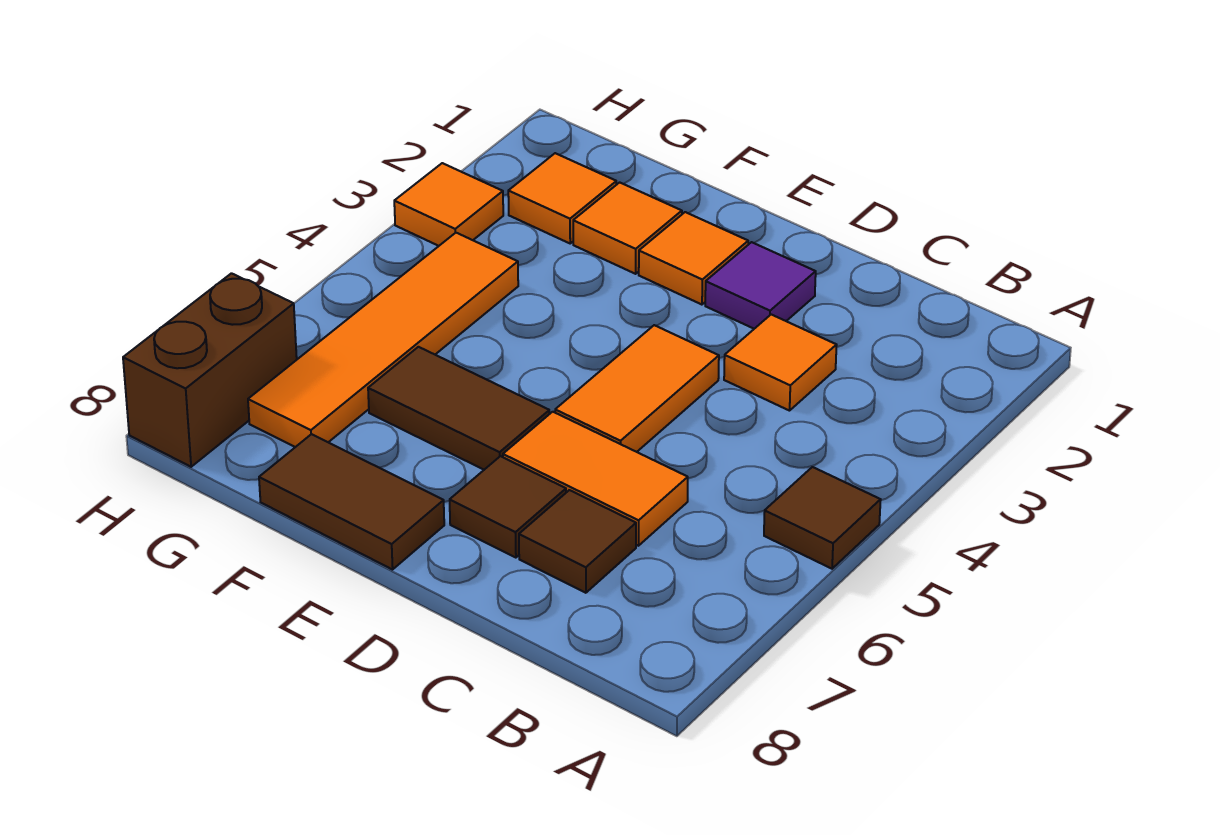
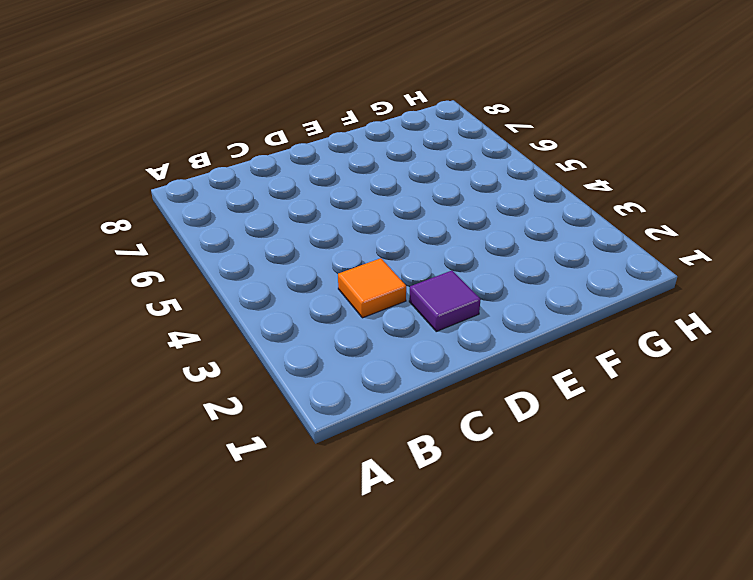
none -> brown tile A5 level 1
none -> orange tile C6:D6 level 1
none -> brown tile C7 level 1

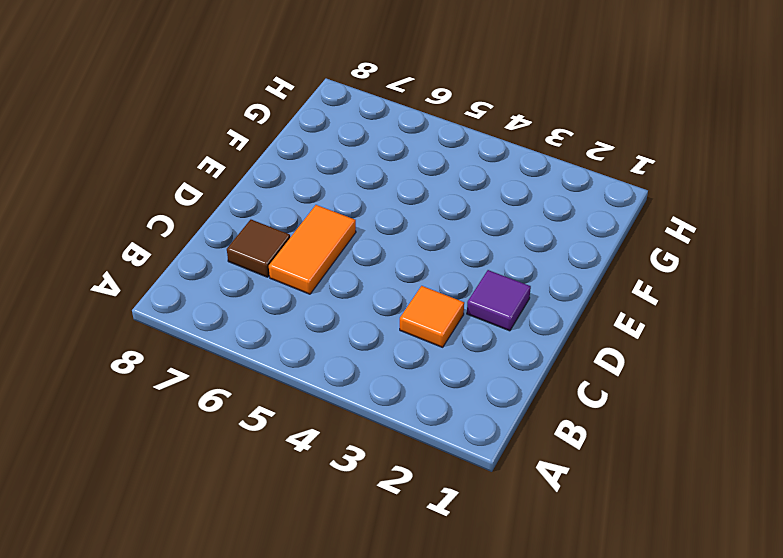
none -> brown tile A5 level 1
none -> orange tile D4:D5 level 1
none -> brown tile D7 level 1

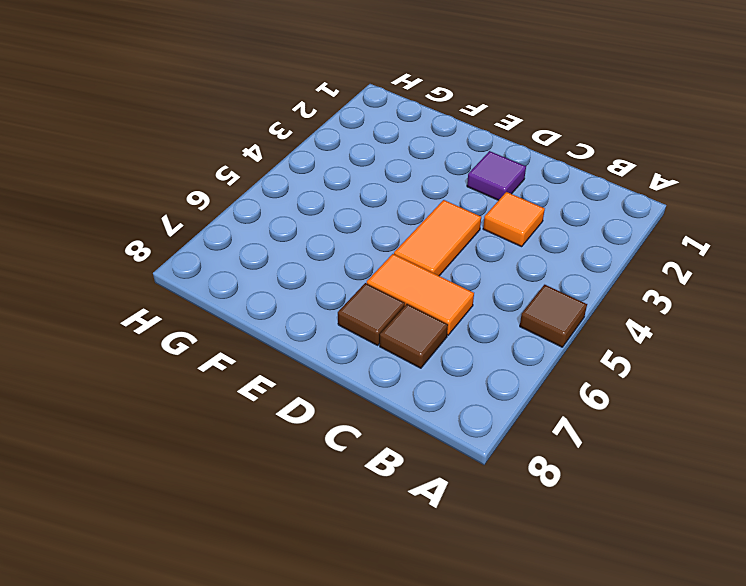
none -> orange tile E2 level 1
none -> brown tile E6:F6 level 1
none -> brown tile E8:F8 level 1

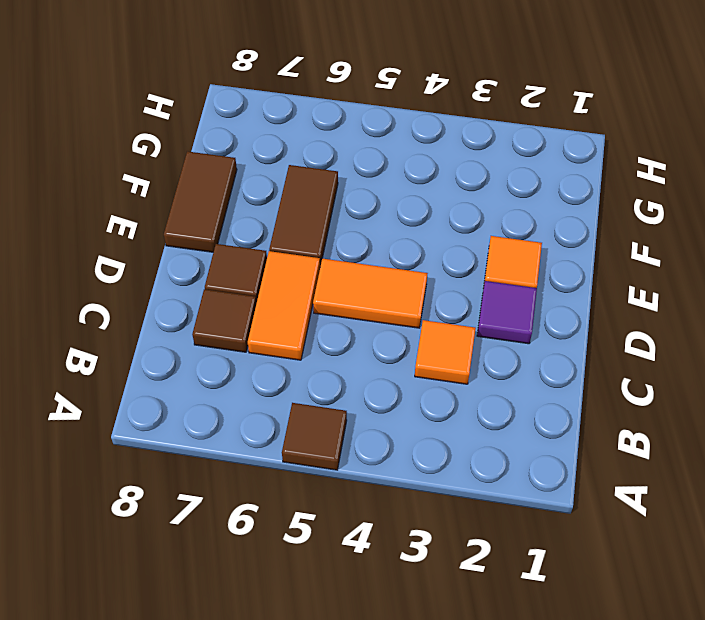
none -> orange tile F2 level 1
none -> orange tile G2 level 1
none -> orange tile G4:G7 level 1

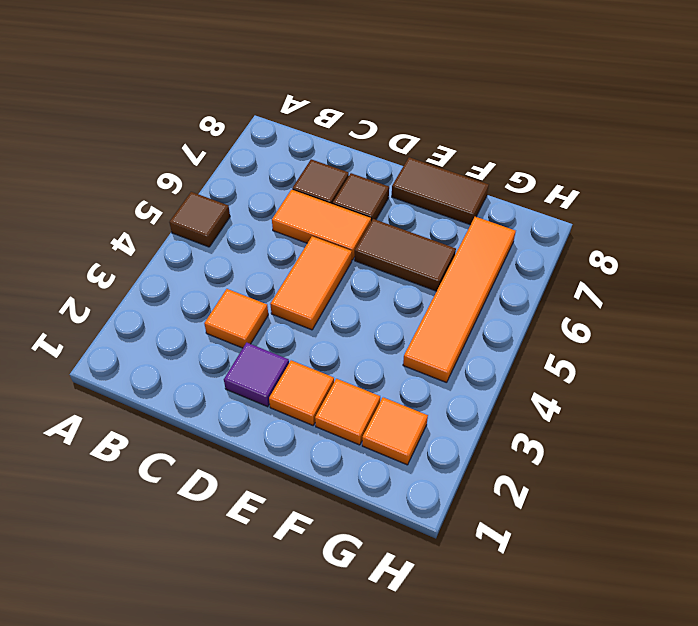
none -> orange tile H3 level 1
none -> brown brick H7:H8 level 1

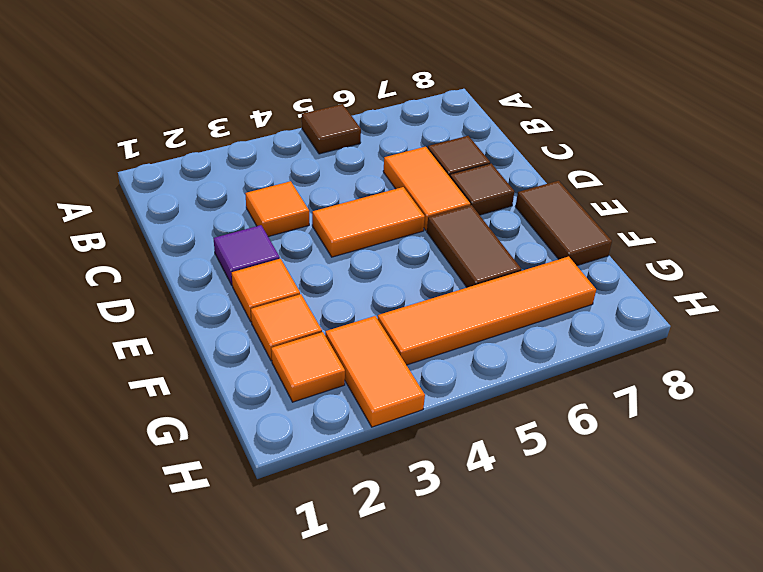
orange tile G3:H3 level 1 -> orange tile H3 level 1
none -> brown brick H7:H8 level 1

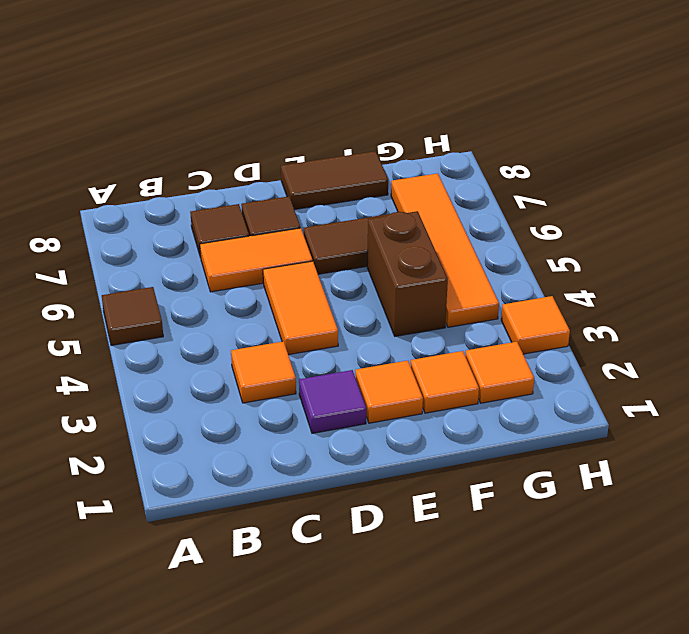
brown brick F4:F5 level 1 -> brown brick H7:H8 level 1

